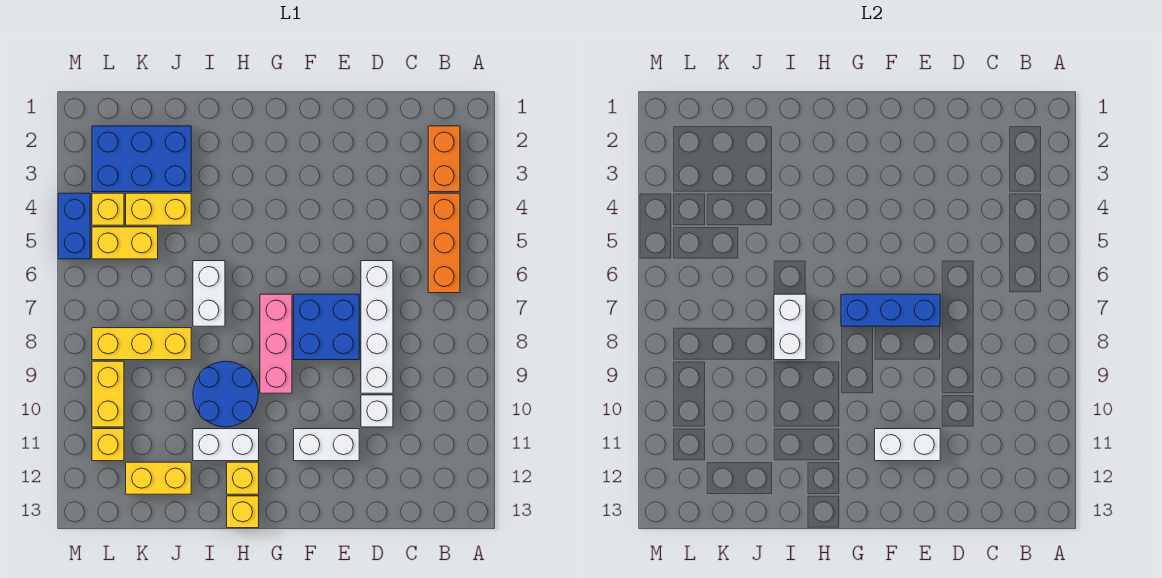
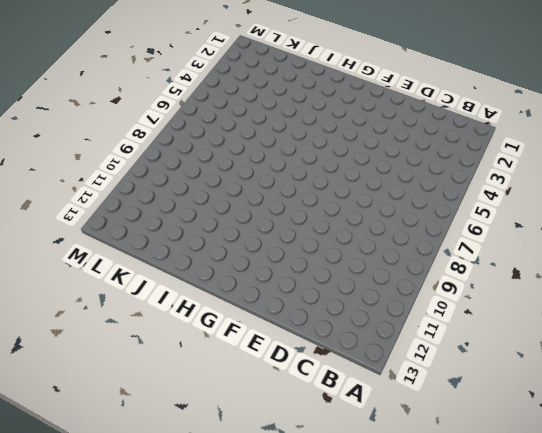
none -> orange brick B2:B3 level 1
none -> orange brick B4:B6 level 1
none -> white brick D6:D9 level 1

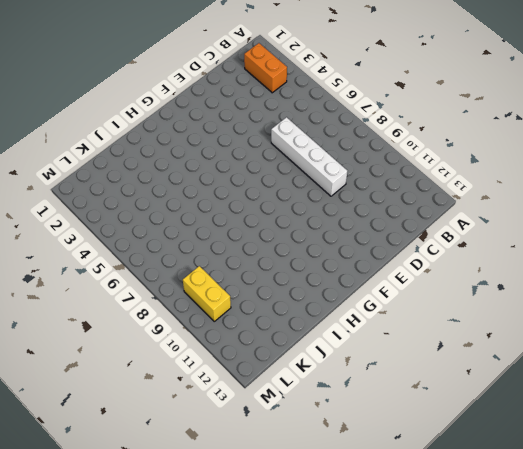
none -> orange brick B4:B6 level 1
none -> white brick D10 level 1
none -> blue brick E7:F8 level 1

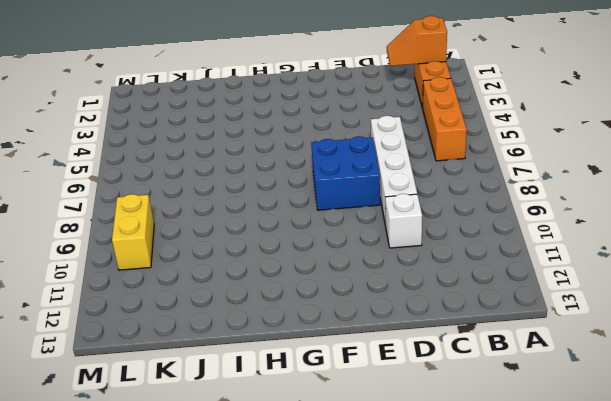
orange slope B2:C2 level 2 top B -> none
none -> white brick E11:F11 level 1
none -> pink brick G7:G9 level 1
none -> blue round brick H9:I10 level 1

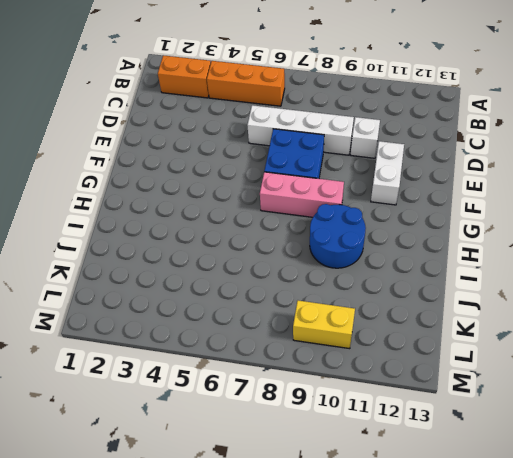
none -> white brick H11:I11 level 1
none -> yellow brick H12 level 1
none -> yellow brick H13 level 1

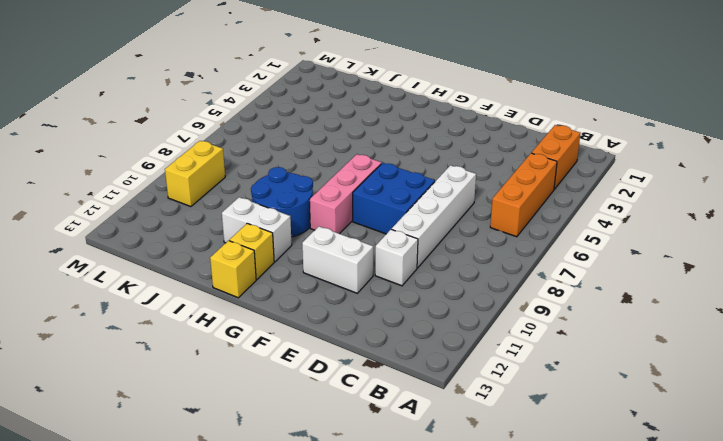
none -> white brick I6:I7 level 1
none -> blue brick J2:L3 level 1
none -> yellow brick J4:K4 level 1

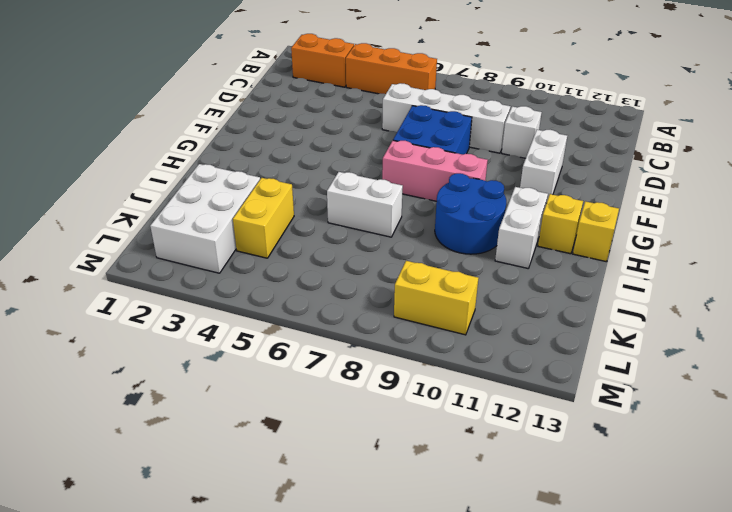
white brick J2:L3 level 1 -> blue brick J2:L3 level 1
none -> yellow brick J8:L8 level 1
none -> yellow brick J12:K12 level 1
none -> yellow brick K5:L5 level 1

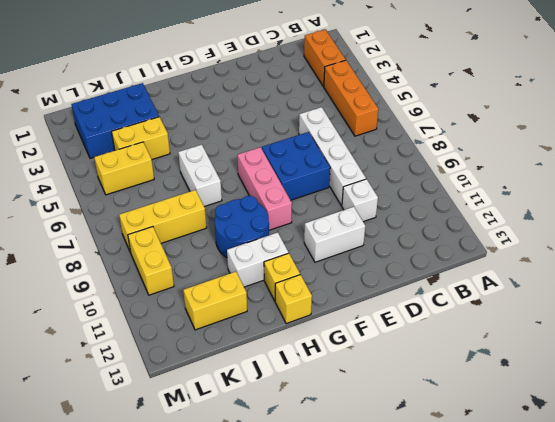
none -> yellow brick L4 level 1
none -> yellow brick L11 level 1
none -> blue brick M4:M5 level 1

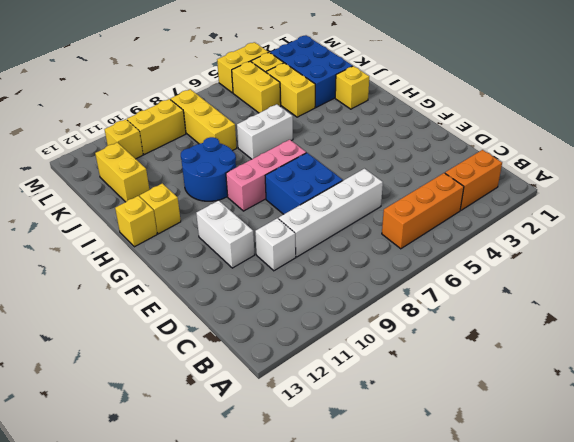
yellow brick I2 level 1 -> none
yellow brick M4:M5 level 1 -> blue brick M4:M5 level 1
none -> white brick H11:I11 level 1
none -> blue brick E7:G7 level 2
none -> white brick E11:F11 level 2

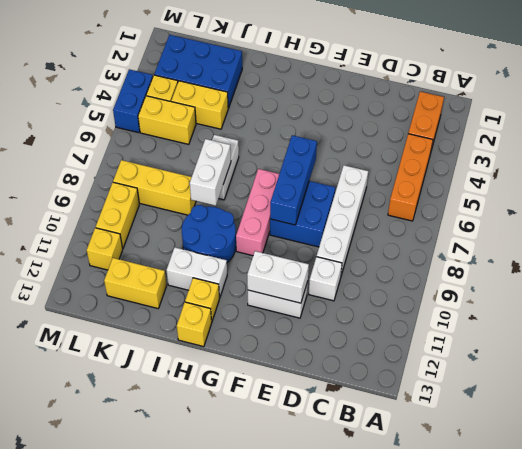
blue brick F6:F8 level 2 -> blue brick E7:G7 level 2

